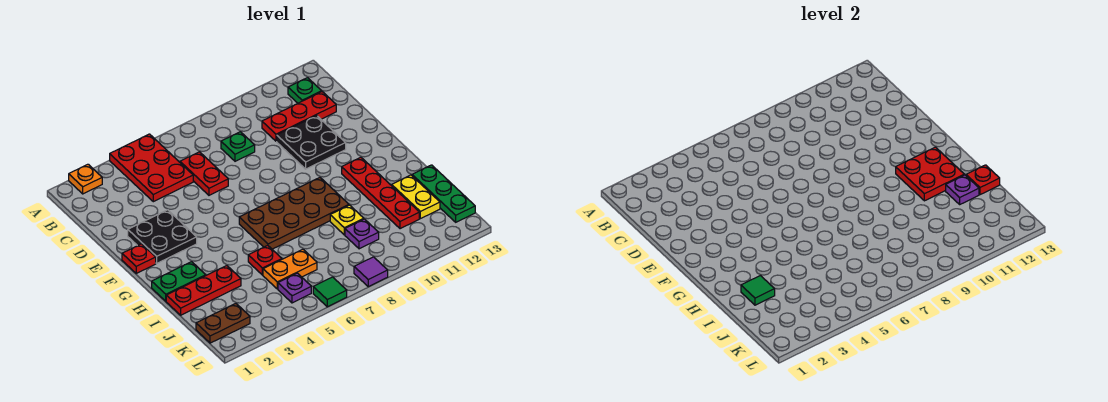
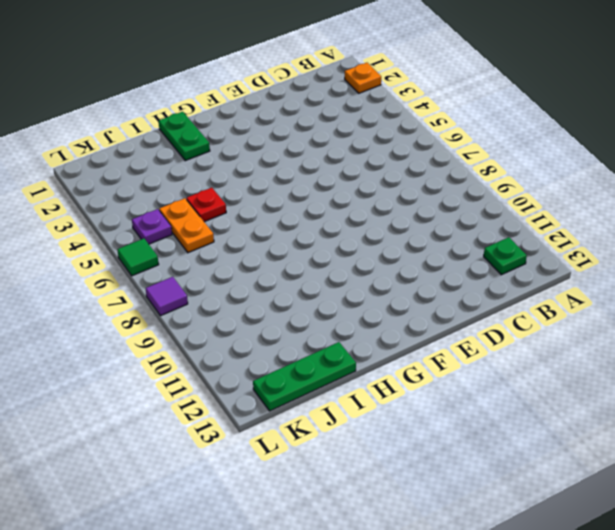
none -> red plate A4:C5 level 1
none -> red plate C6:D6 level 1
none -> green plate C8 level 1

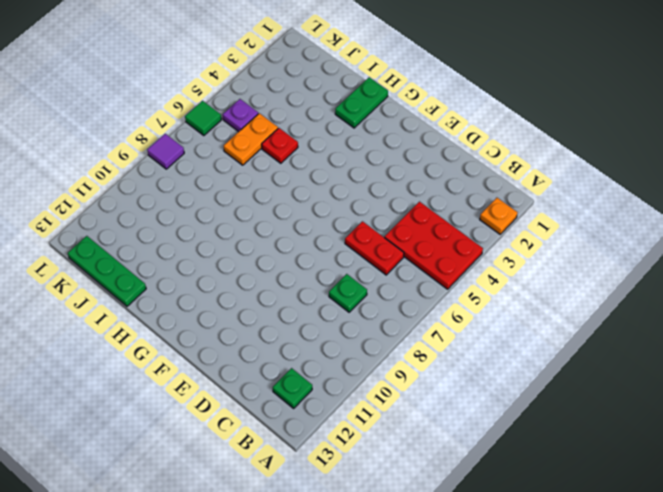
none -> red plate C10:C12 level 1
none -> black plate D10:E11 level 1
none -> black plate E2:F3 level 1

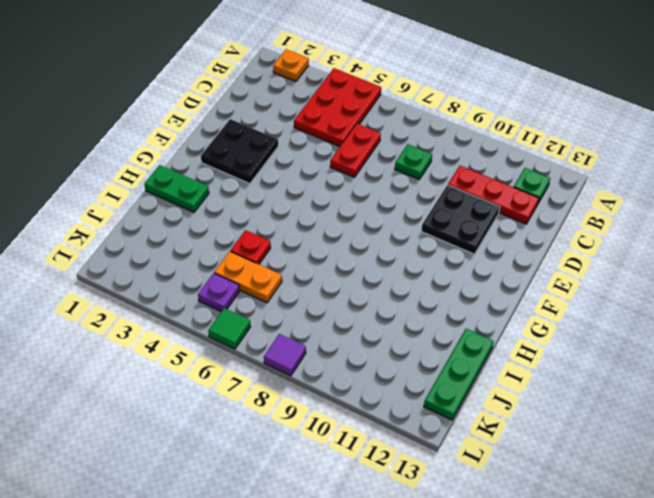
none -> red plate F1 level 1
none -> brown plate G6:H9 level 1
none -> red plate G11:J11 level 1

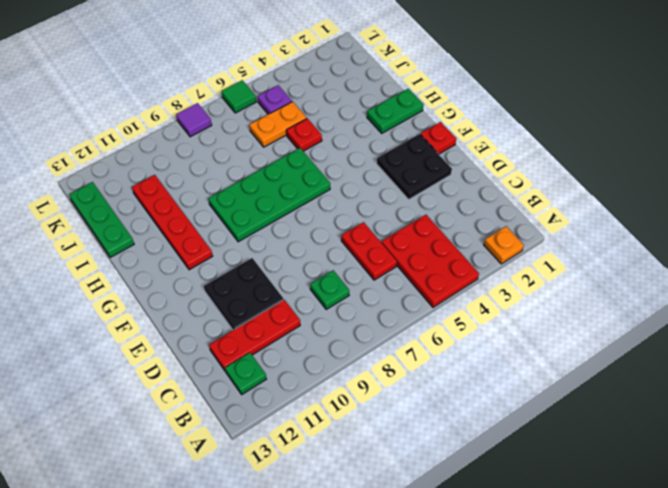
green plate G6:H9 level 1 -> brown plate G6:H9 level 1
none -> red plate I1:I3 level 1
none -> yellow plate I9 level 1
none -> yellow plate I12:J12 level 1

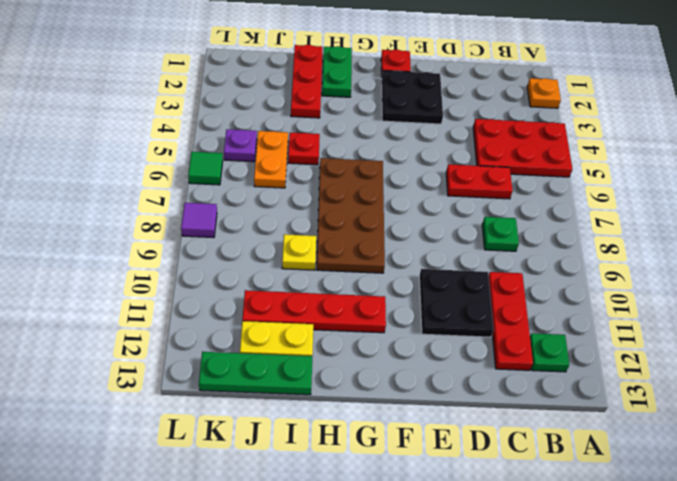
none -> purple plate J9 level 1
none -> brown plate K1:K2 level 1
none -> red plate G11:H12 level 2

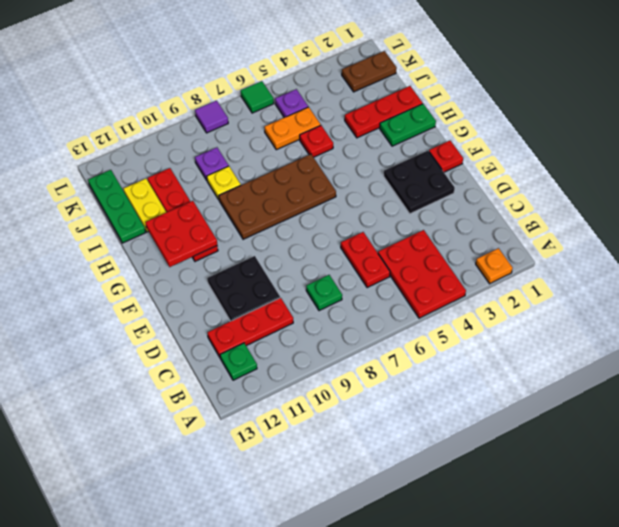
none -> green tile I2 level 2
none -> purple plate I12 level 2
none -> red plate I13 level 2

